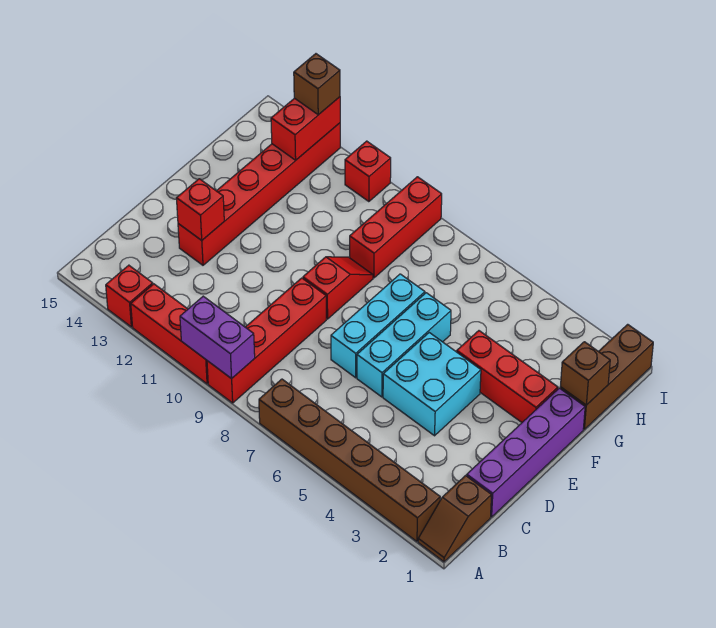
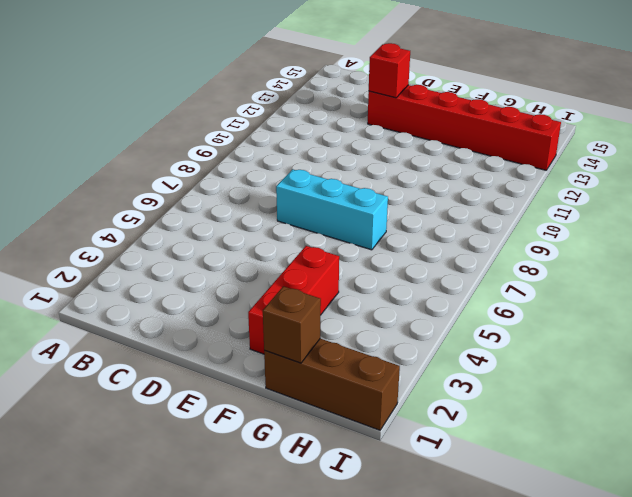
none -> brown slope A1:B1 level 1 top B
none -> brown brick A2:A7 level 1
none -> red brick A9:D9 level 1

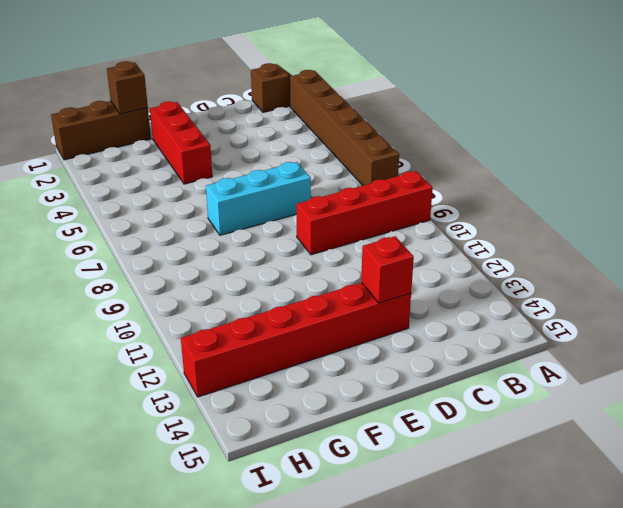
none -> red brick A10:A12 level 1
none -> red brick A13 level 1
none -> purple brick C1:F1 level 1

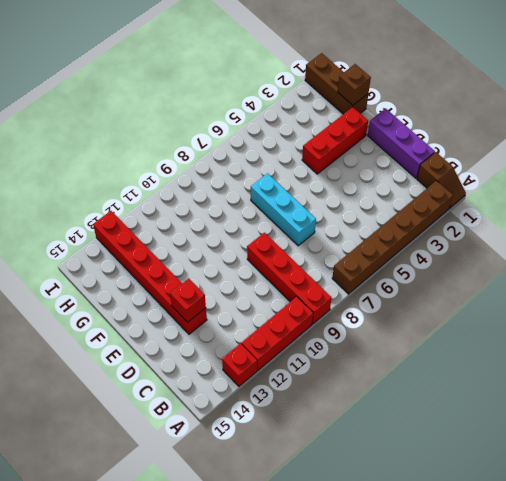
purple brick C1:E1 level 1 -> purple brick C1:F1 level 1
none -> cyan brick D4:E5 level 1
none -> cyan brick D6:F6 level 1
none -> red slope E9:F9 level 1 top E

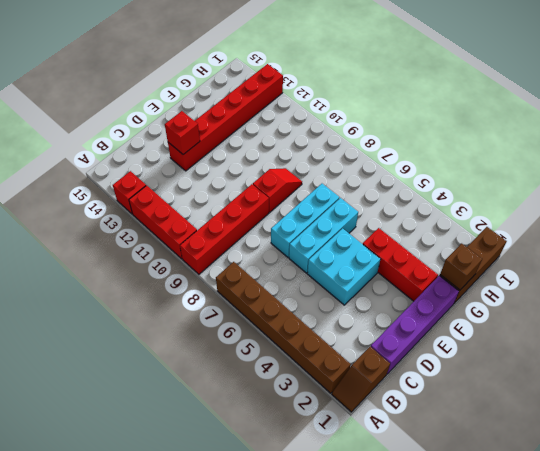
none -> red brick G9:I9 level 1
none -> red brick I11 level 1
none -> purple brick A9:A10 level 2

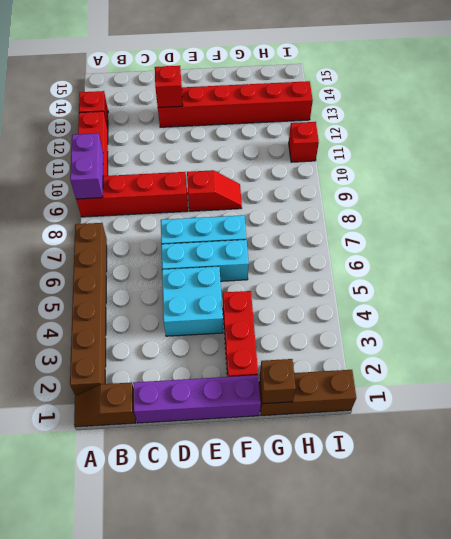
none -> red brick G9:I9 level 1
none -> red brick H13:I13 level 2
none -> brown brick I13 level 3

